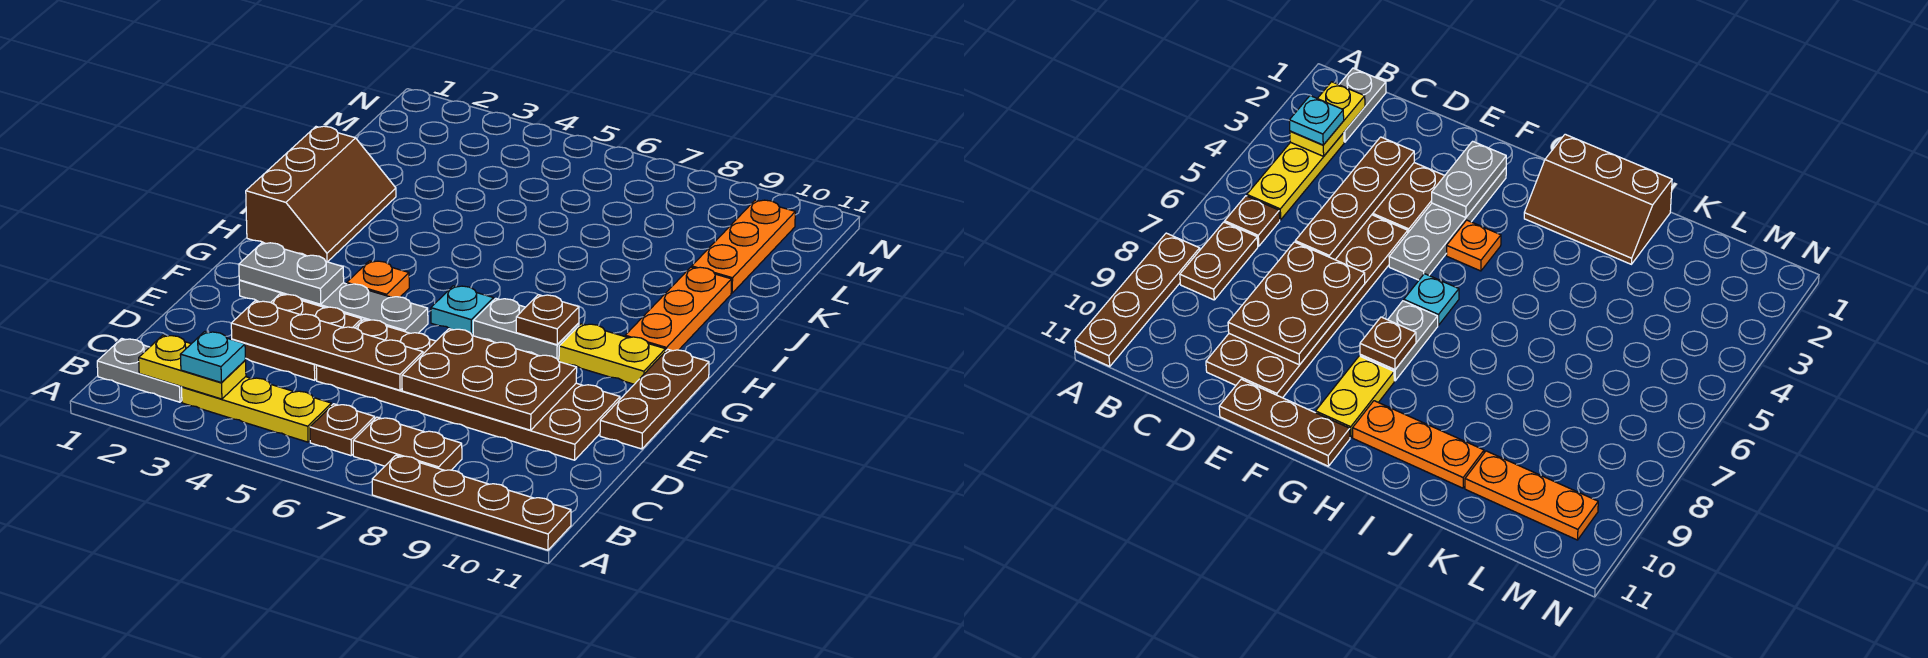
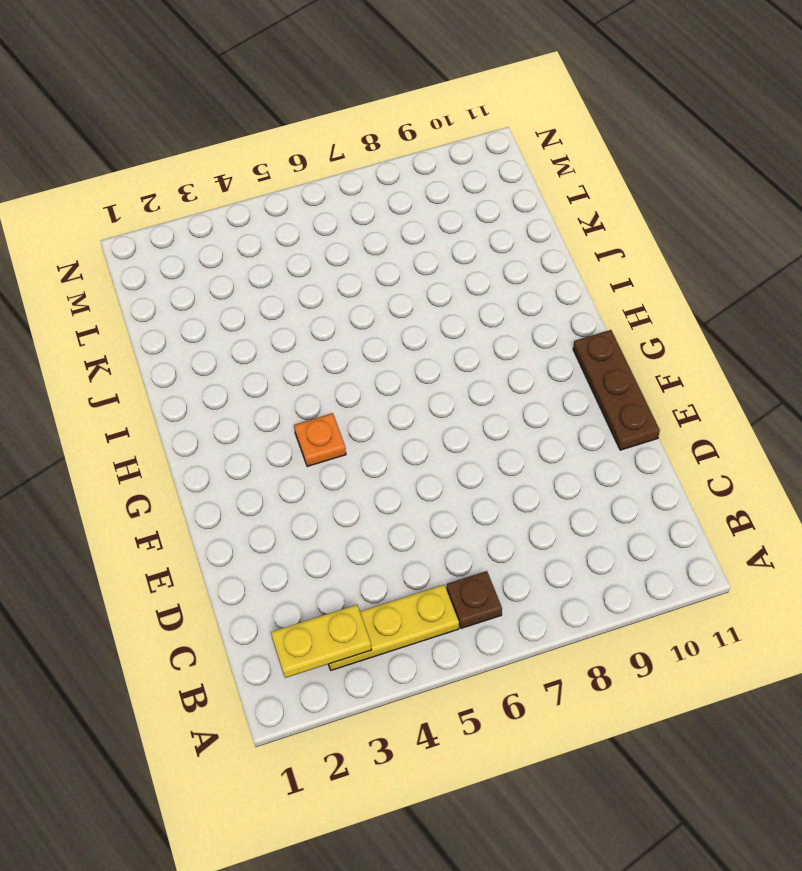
none -> brown plate A8:A11 level 1
none -> grey plate B1:B2 level 1
none -> brown plate B7:B8 level 1

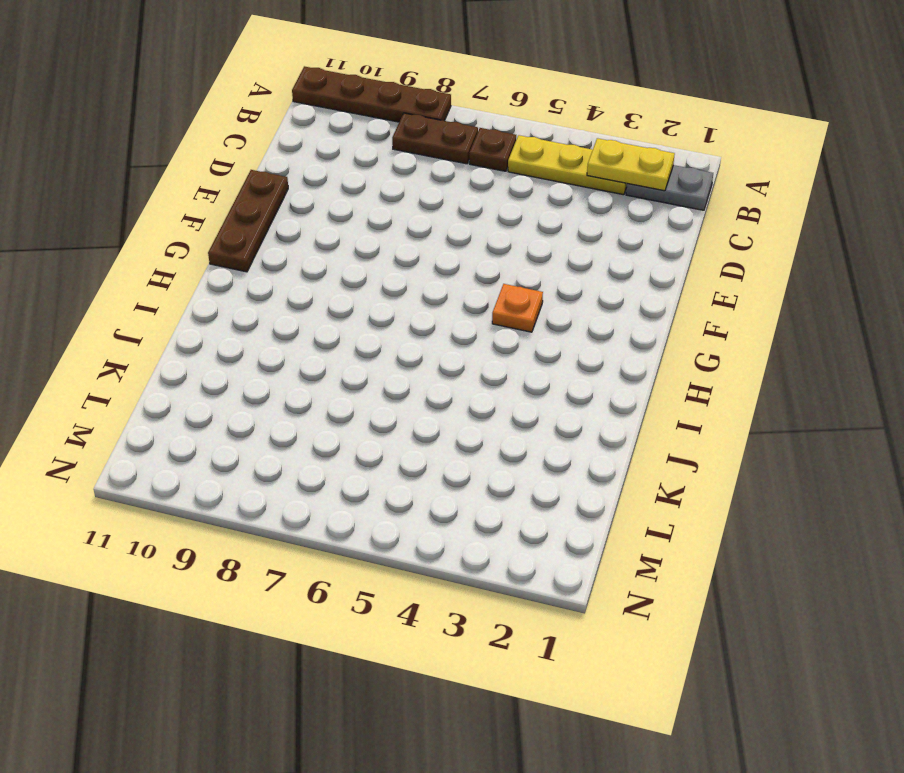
none -> brown plate D3:E4 level 1
none -> brown plate D5:E10 level 1
none -> grey plate F2:F5 level 1

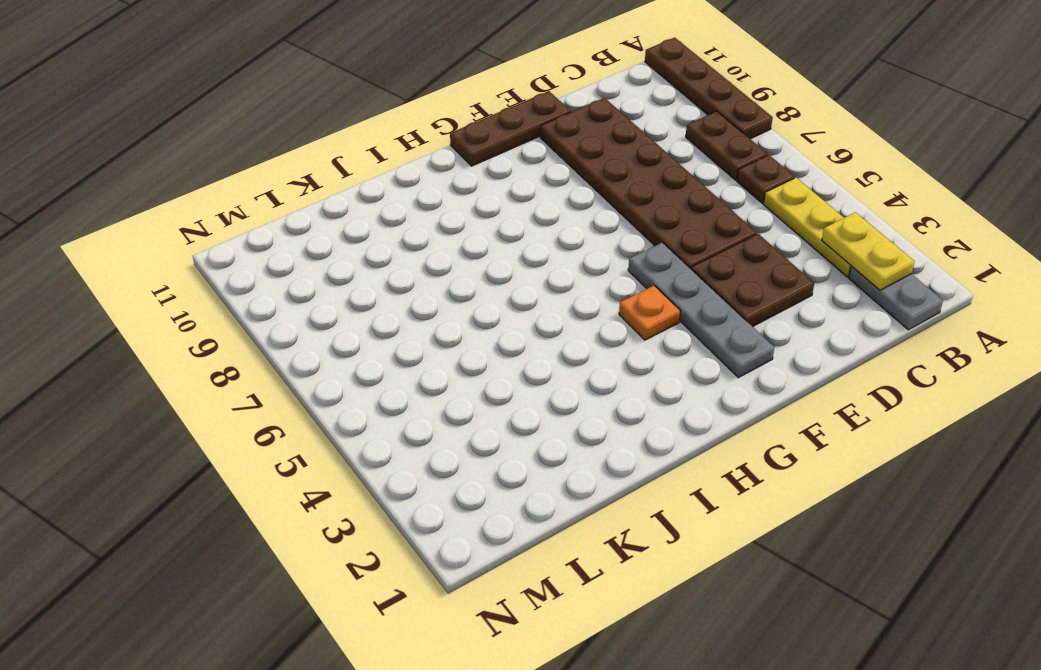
none -> cyan plate G6 level 1
none -> grey plate G7:G8 level 1
none -> yellow plate G9:G10 level 1

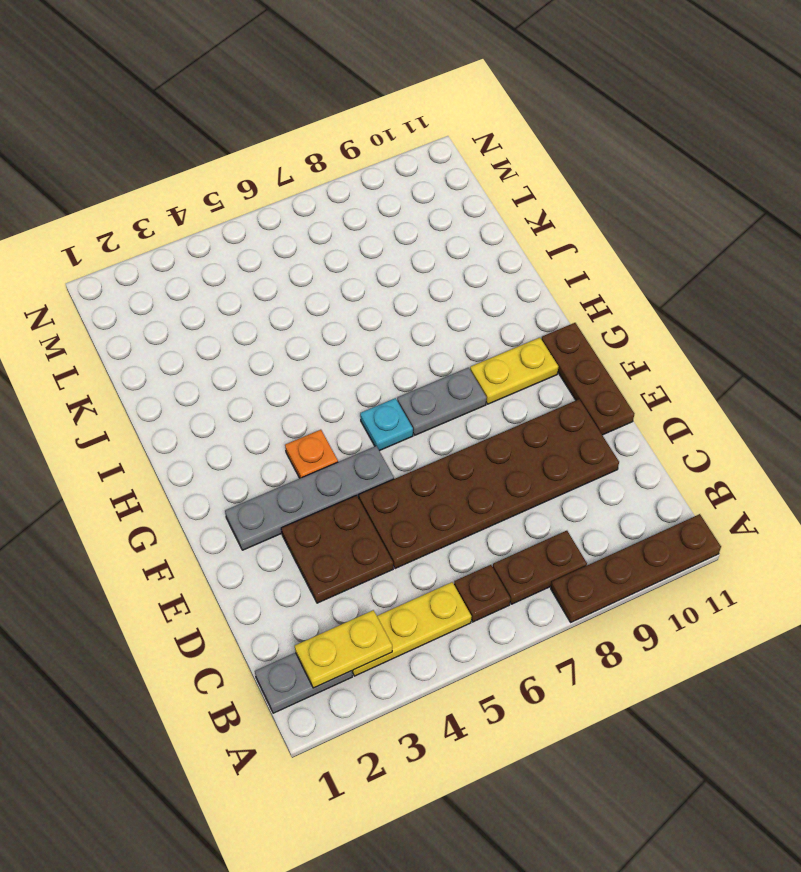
none -> brown slope H1:J2 level 1 top 1
none -> orange plate H10:J10 level 1
none -> orange plate K10:M10 level 1

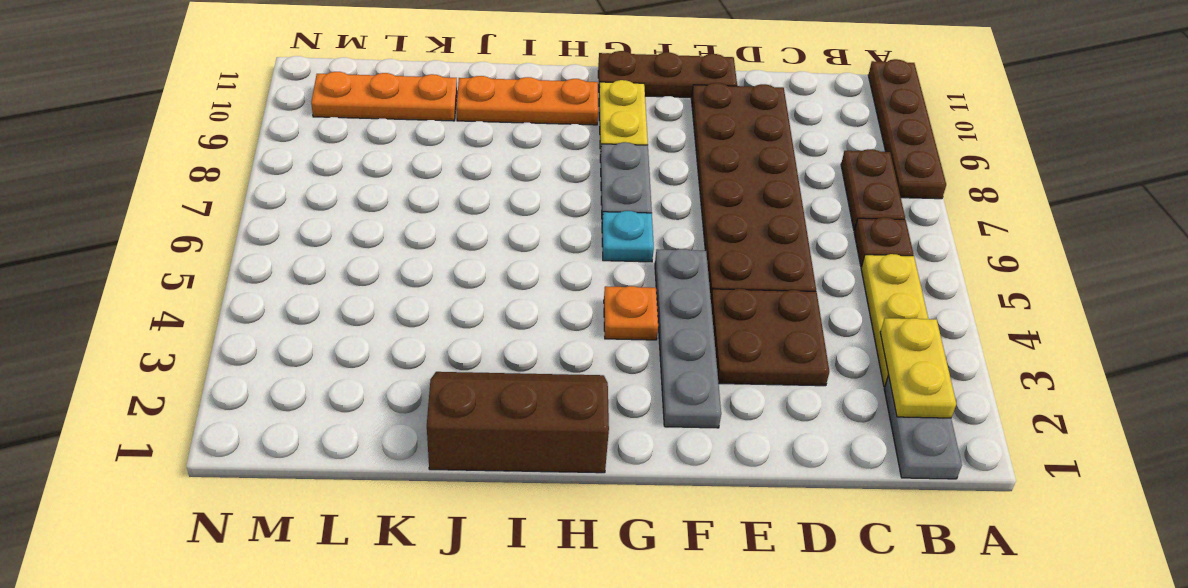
none -> brown plate D3:D6 level 2
none -> brown plate D7:E9 level 2
none -> grey plate F2:F3 level 2

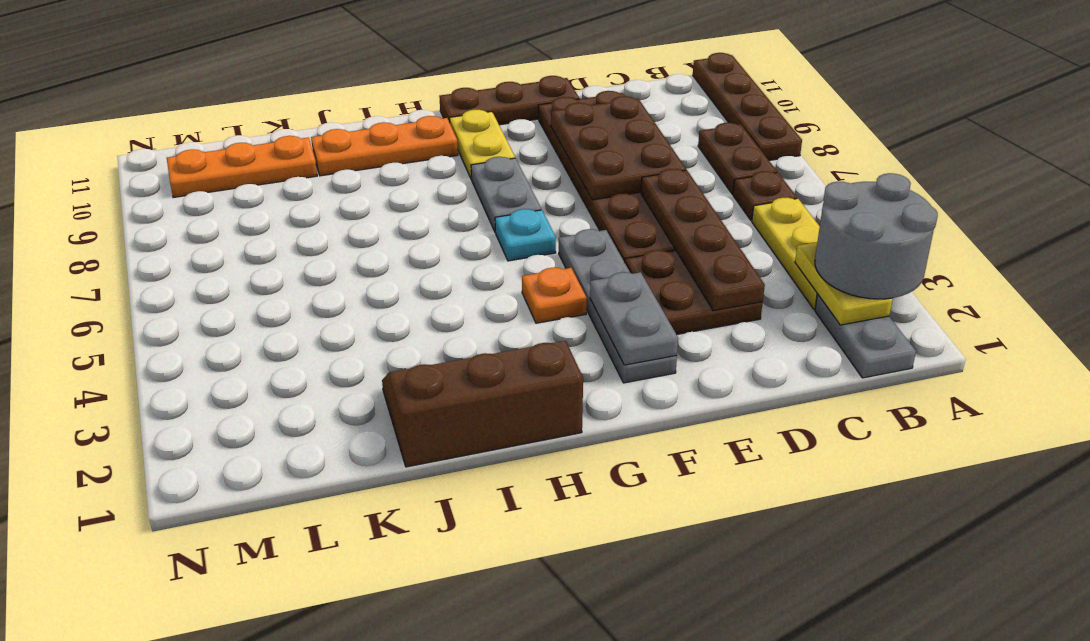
grey round brick A2:B3 level 3 -> cyan plate B3 level 3
none -> brown plate G8 level 2

